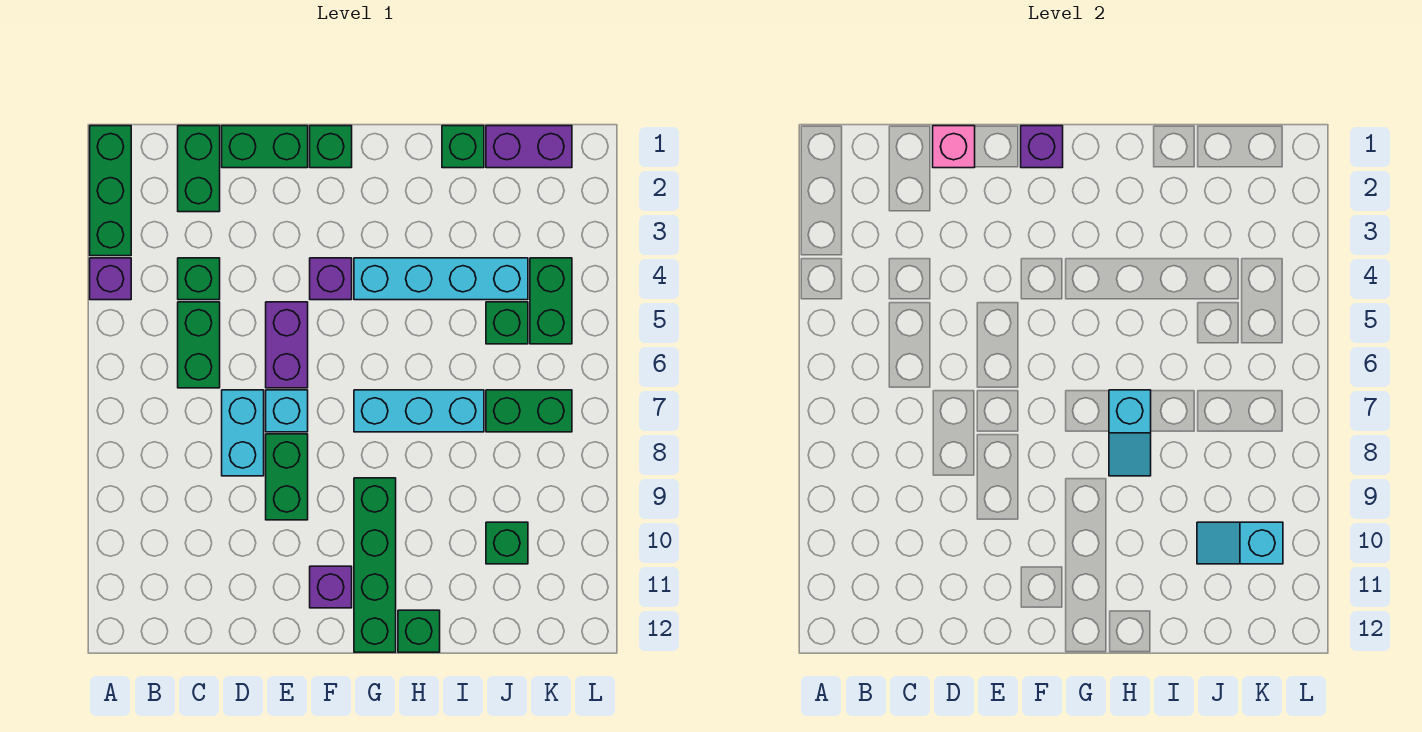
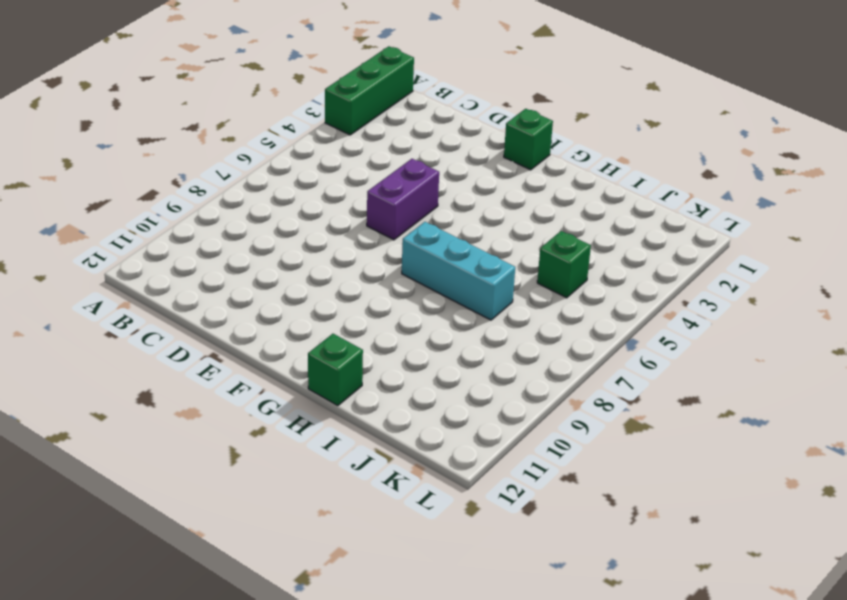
none -> purple brick A4 level 1
none -> green brick C1:C2 level 1
none -> green brick C4 level 1

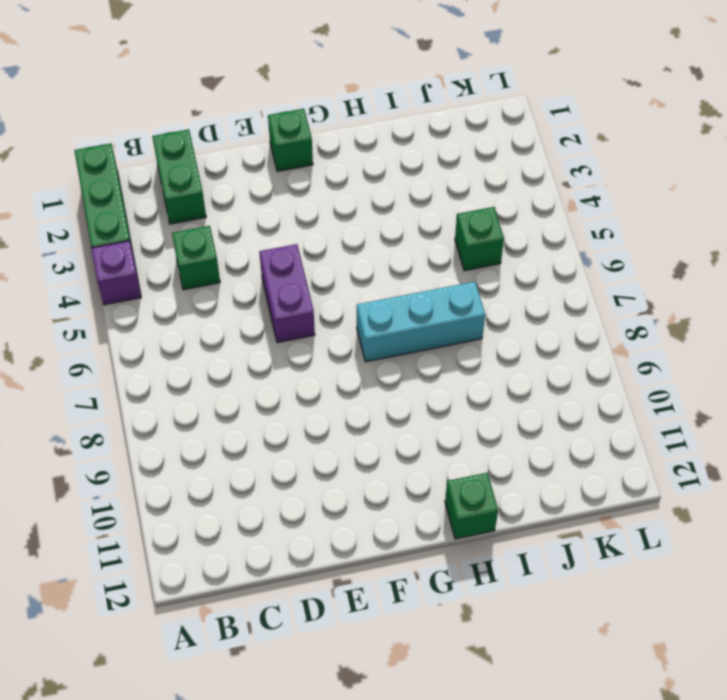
none -> green brick C5:C6 level 1
none -> green brick D1:E1 level 1
none -> cyan brick D7:D8 level 1

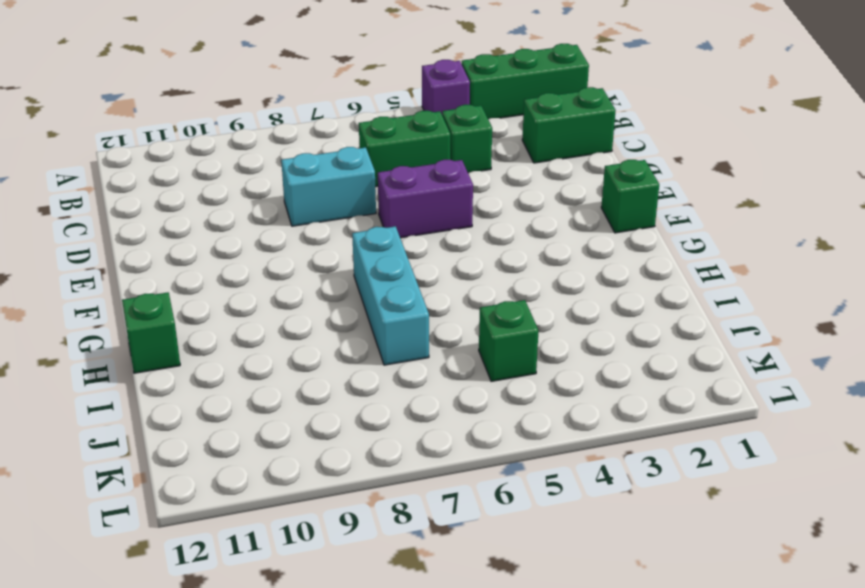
none -> green brick D1:E1 level 1
none -> cyan brick E7 level 1
none -> green brick E8:E9 level 1

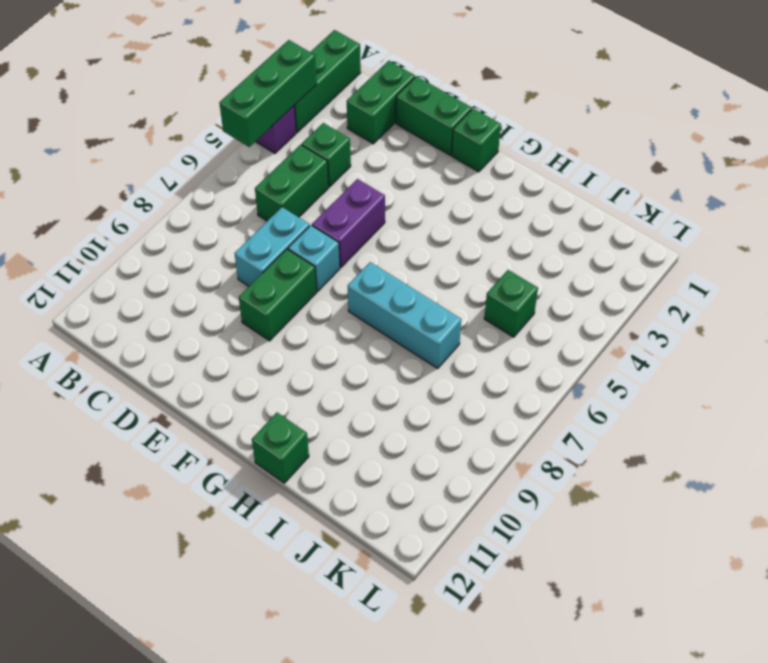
green brick A3:A5 level 2 -> none
none -> purple brick F4 level 1
none -> purple brick F11 level 1
none -> cyan brick G4:J4 level 1

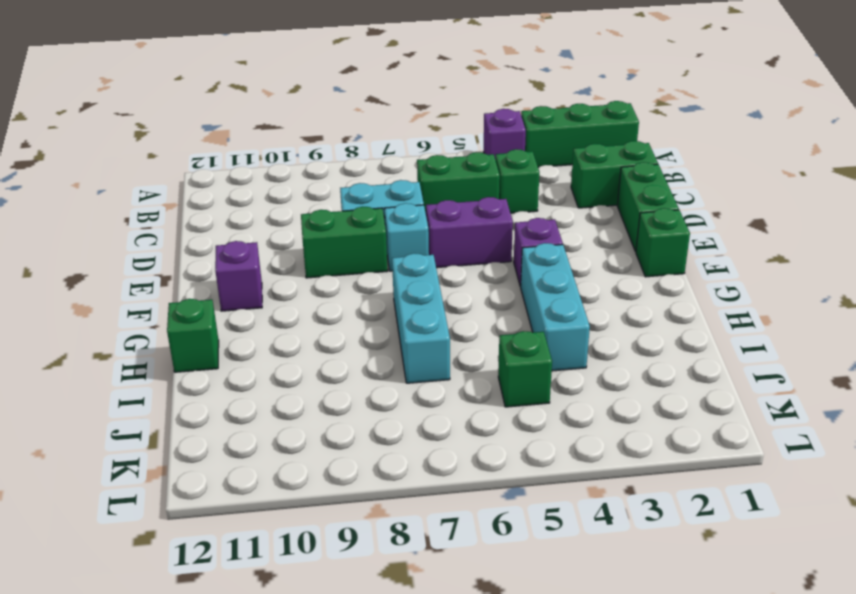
cyan brick G4:I4 level 1 -> cyan brick G4:J4 level 1
none -> green brick G9:G12 level 1
none -> green brick I1 level 1
none -> purple brick J1:K1 level 1

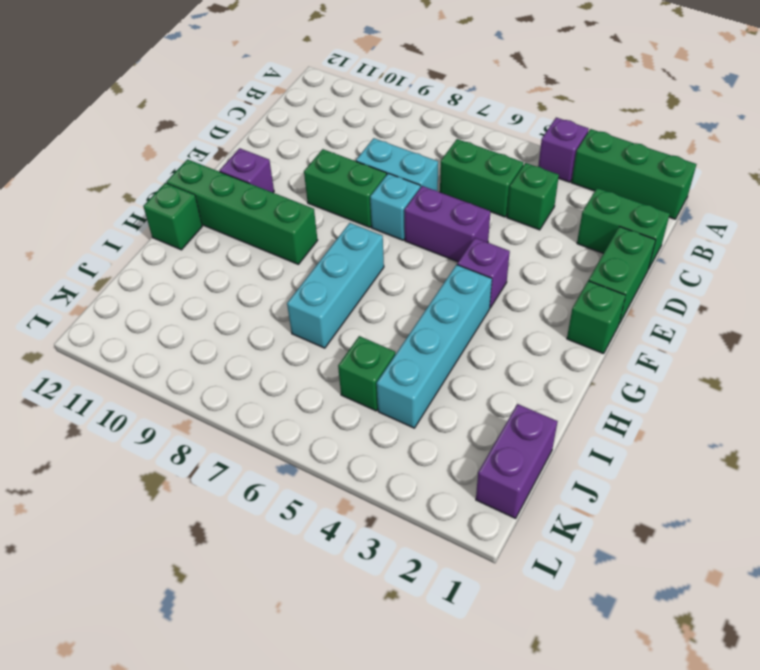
none -> green brick I1 level 1
none -> green brick J7:K7 level 1
none -> green brick J10 level 1

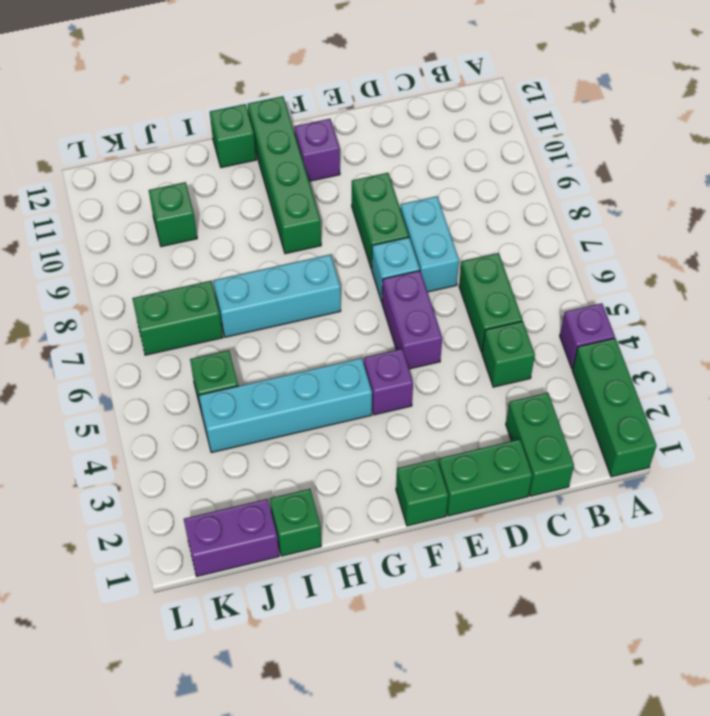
none -> green brick K4:K5 level 1
none -> pink brick D1 level 2
none -> purple brick F1 level 2

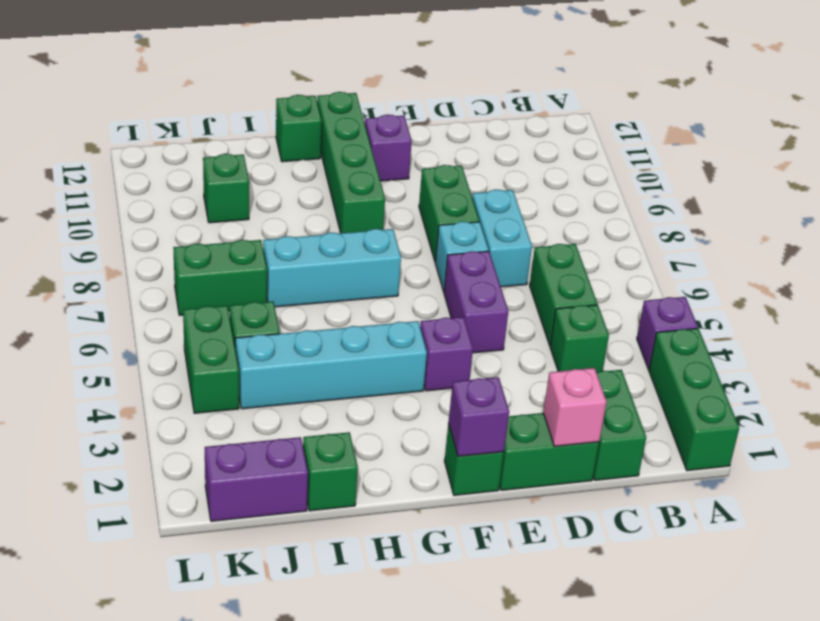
none -> cyan slope H7:H8 level 2 top 7
none -> cyan slope J10:K10 level 2 top K

